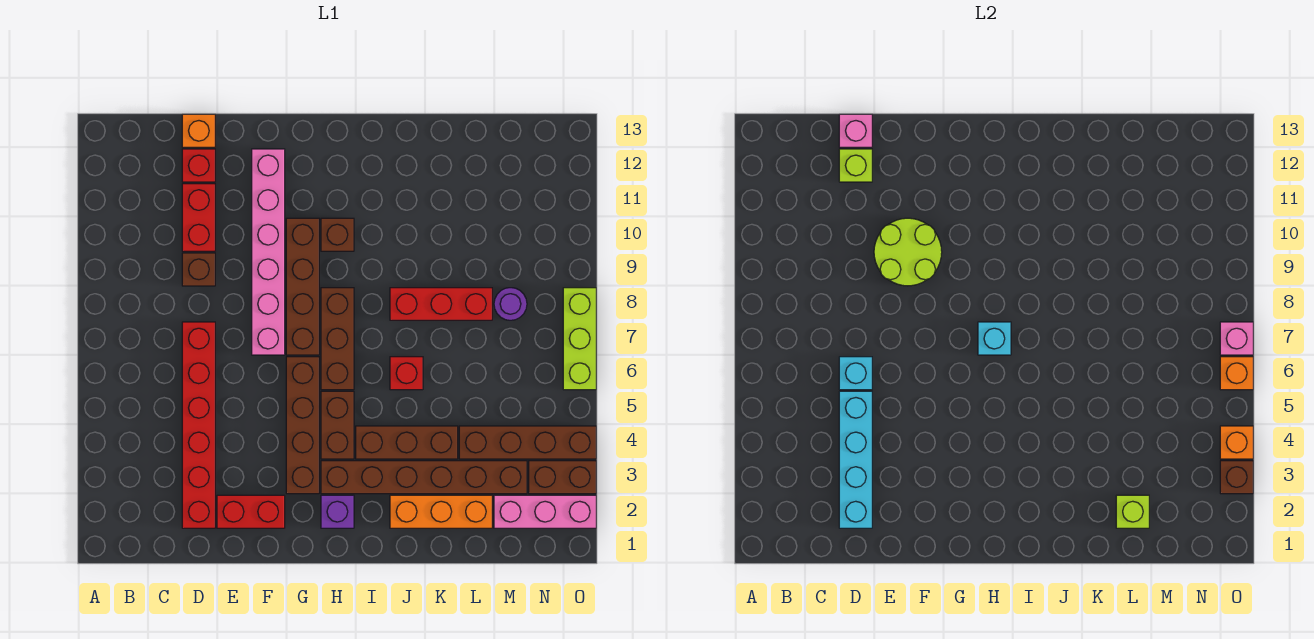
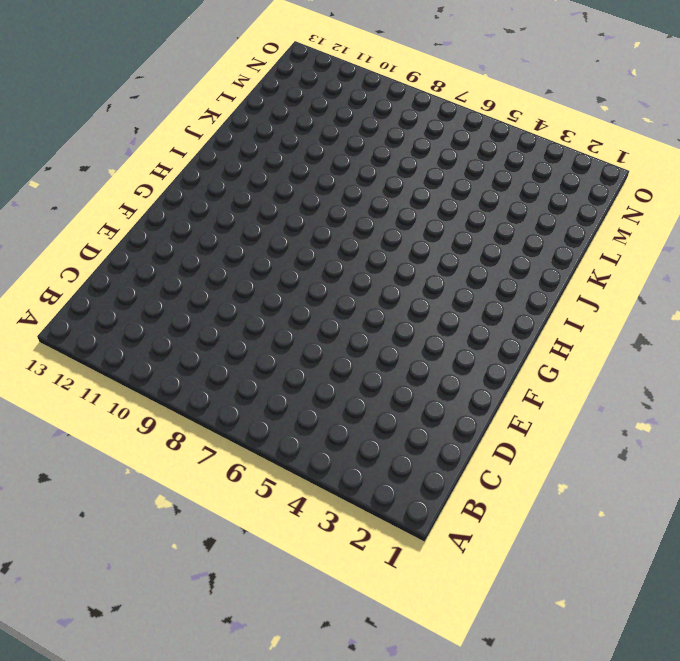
none -> red brick D2:D7 level 1
none -> brown brick D9 level 1
none -> red brick D10:D11 level 1
none -> red brick D12 level 1

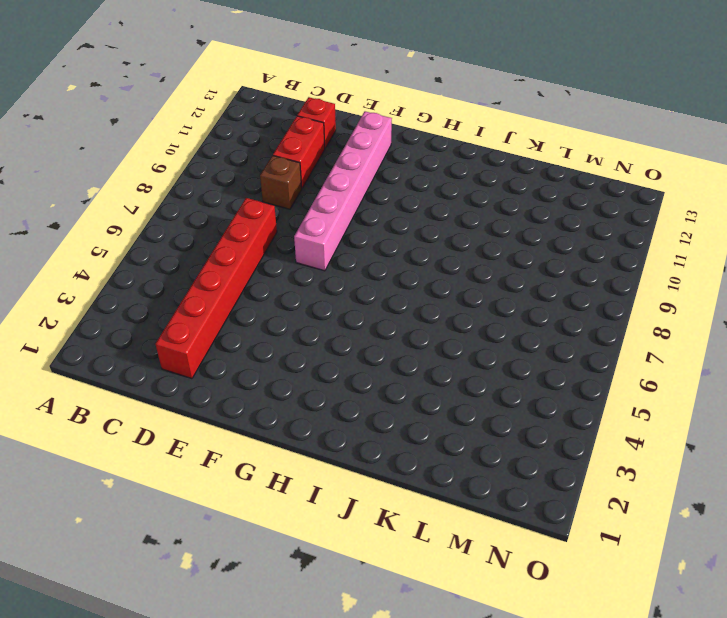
none -> orange brick D13 level 1
none -> red brick E2:F2 level 1
none -> brown brick G3:G6 level 1
none -> brown brick G7:G10 level 1

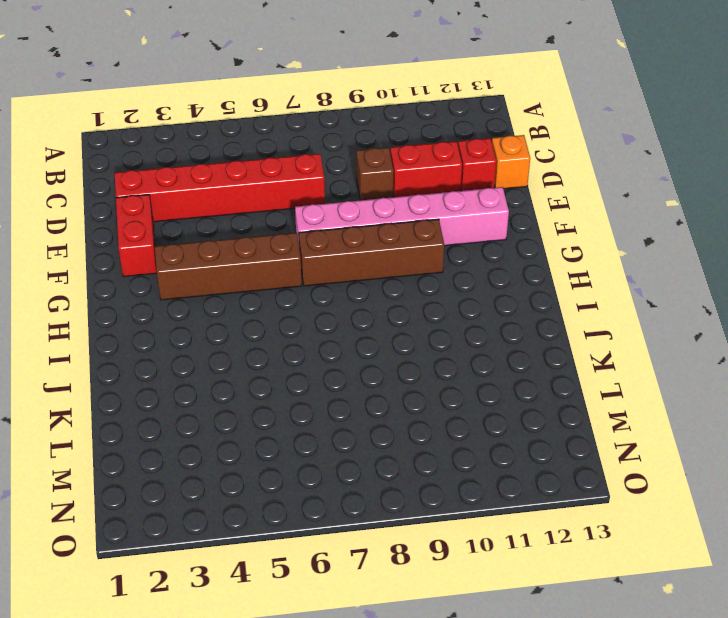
none -> purple brick H2 level 1
none -> brown brick H3:M3 level 1
none -> brown brick H4:H5 level 1
none -> brown brick H6:H8 level 1

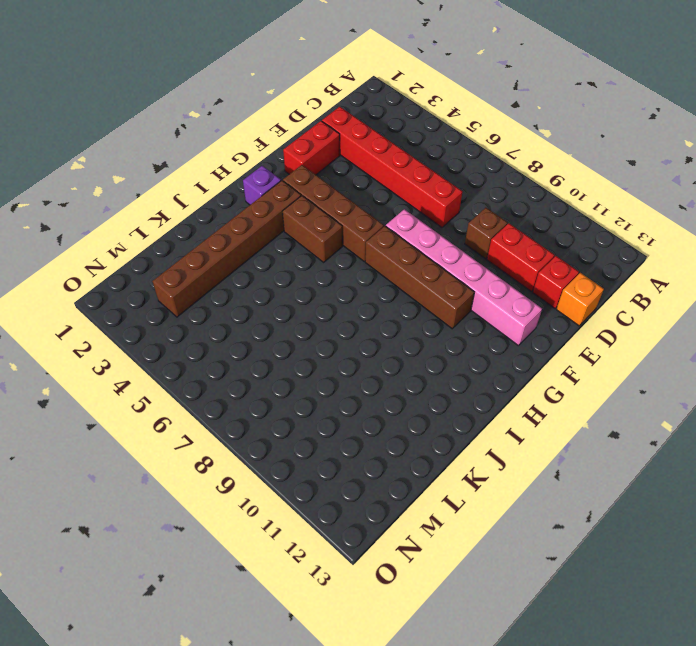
none -> brown brick H6:H8 level 1
none -> brown brick H10 level 1
none -> brown brick I4:K4 level 1
none -> orange brick J2:L2 level 1

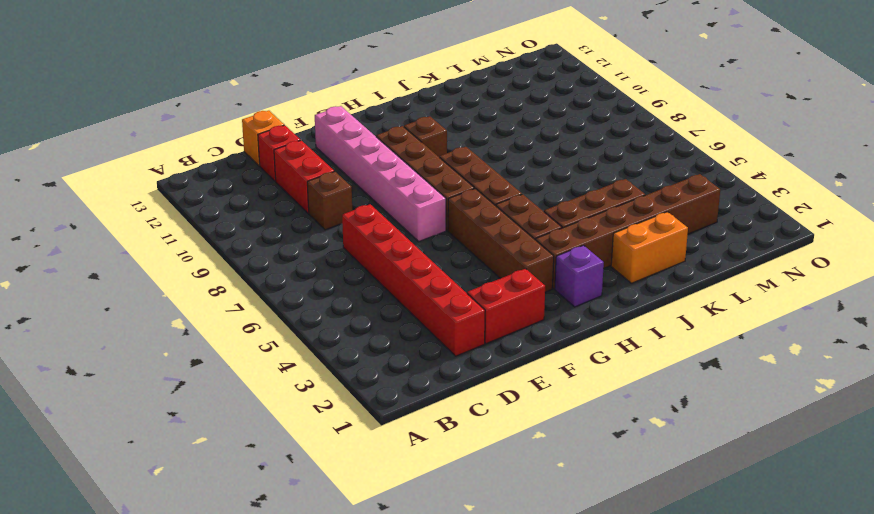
orange brick J2:K2 level 1 -> orange brick J2:L2 level 1
none -> red brick J6 level 1
none -> red brick J8:L8 level 1
none -> brown brick L4:O4 level 1
none -> pink brick M2:O2 level 1

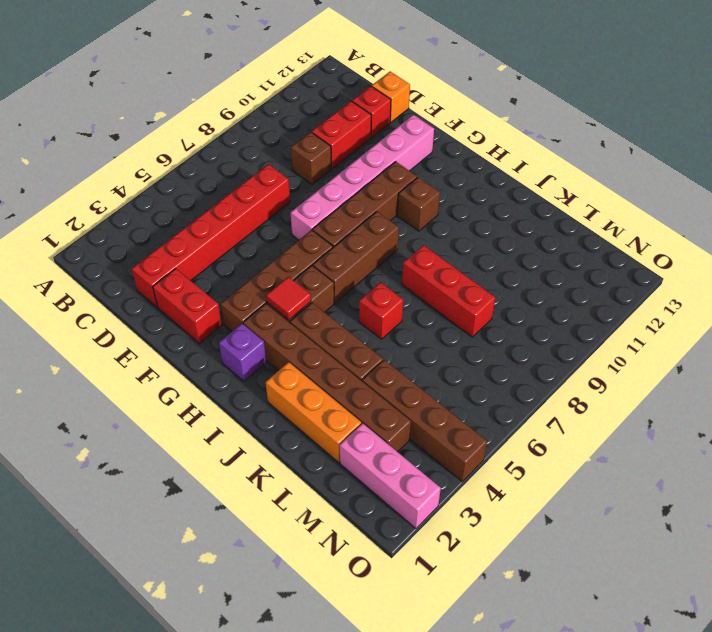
red tile H4 level 2 -> none
none -> purple round brick M8 level 1
none -> brown brick N3:O3 level 1
none -> lime brick O6:O8 level 1
none -> cyan brick D2:D5 level 2

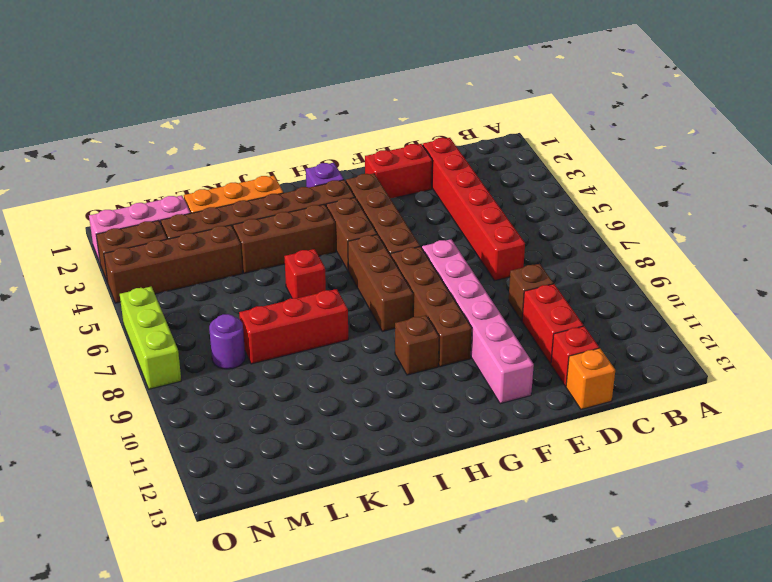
none -> cyan brick D2:D5 level 2
none -> cyan brick D6 level 2
none -> lime brick D12 level 2
none -> pink brick D13 level 2

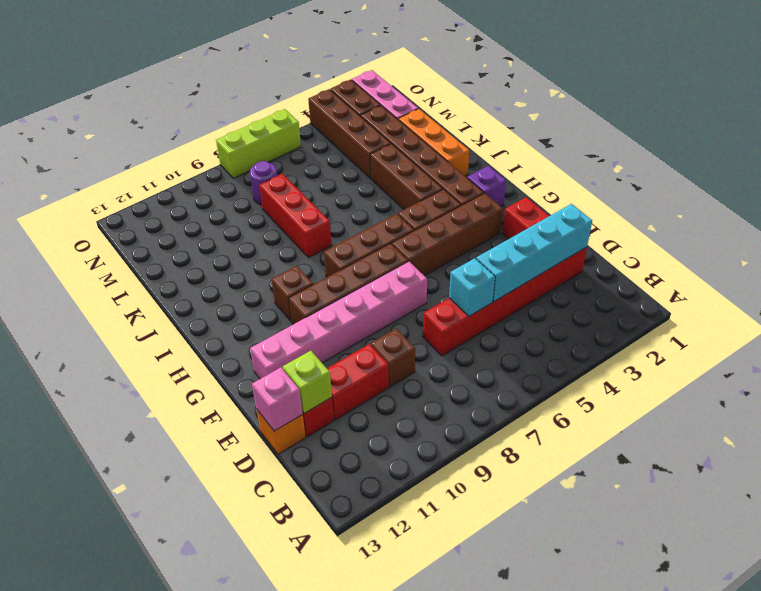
none -> red brick J6 level 1
none -> lime round brick E9:F10 level 2
none -> cyan brick H7 level 2
none -> lime brick L2 level 2

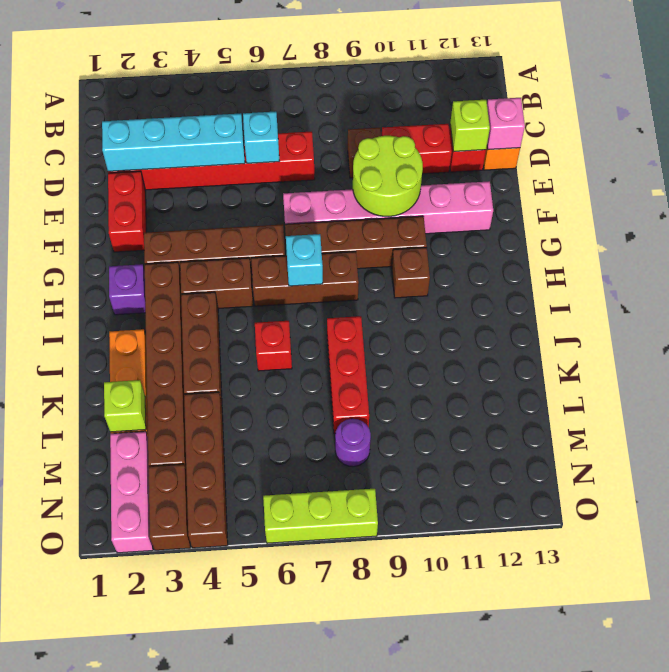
none -> brown brick O3 level 2
none -> orange brick O4 level 2
none -> orange brick O6 level 2
none -> pink brick O7 level 2

